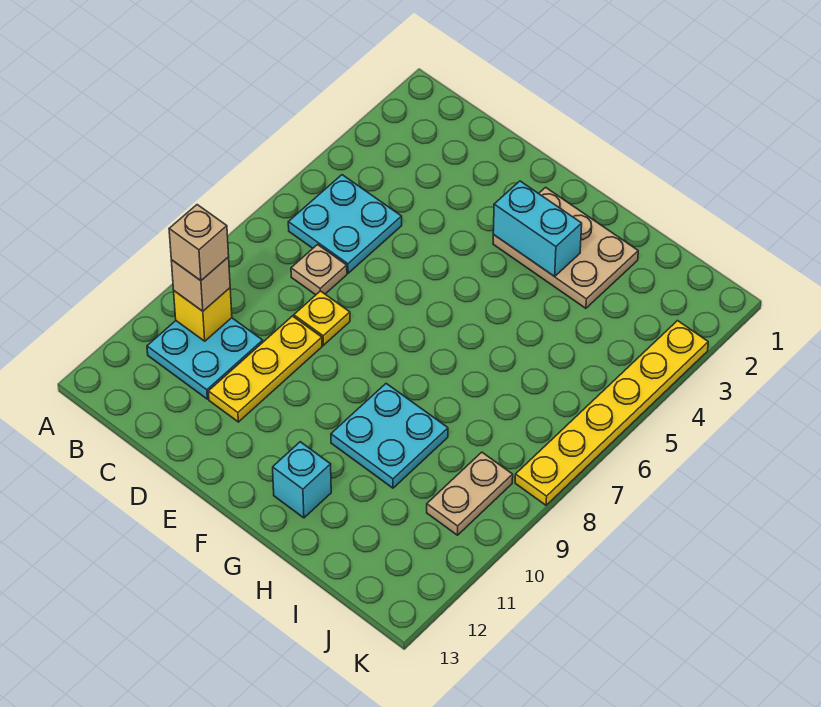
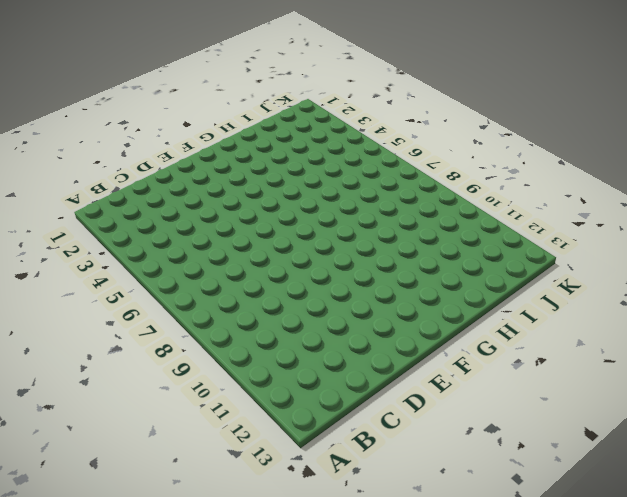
none -> cyan plate B5:C6 level 1
none -> cyan plate B10:C11 level 1
none -> tan plate C7 level 1

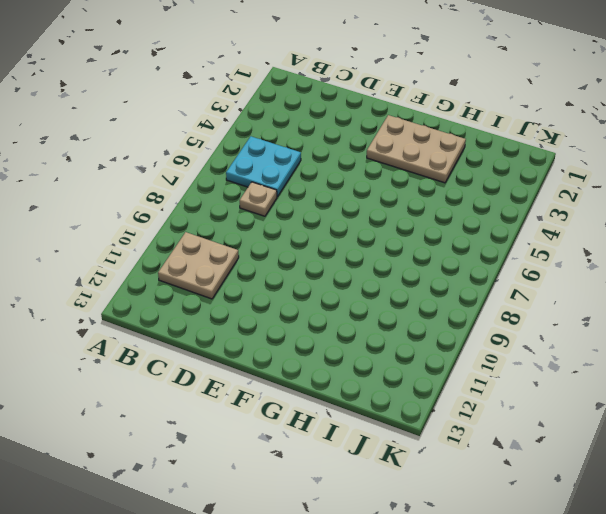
tan plate B10:C11 level 1 -> cyan plate B10:C11 level 1
none -> yellow plate D8 level 1
none -> yellow plate D9:D11 level 1
none -> cyan plate G9:H10 level 1

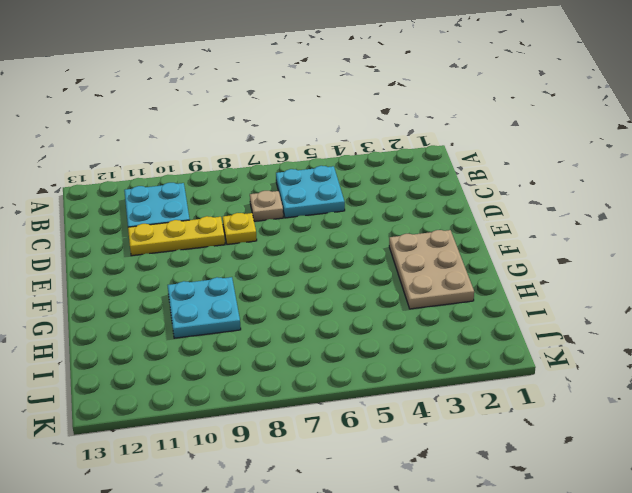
none -> cyan brick G12 level 1
none -> tan plate J9:J10 level 1
none -> yellow plate K3:K8 level 1

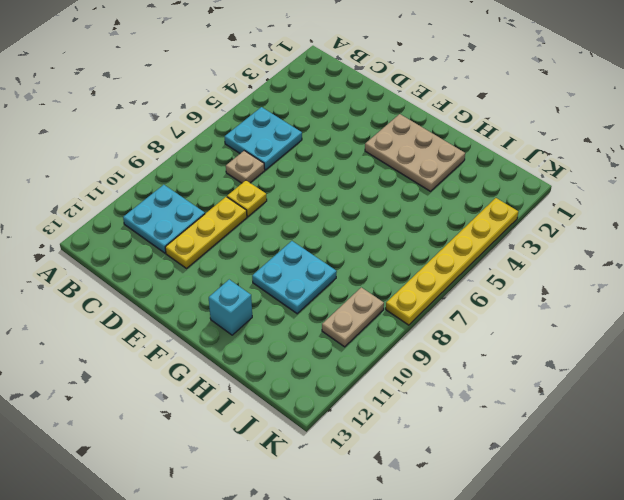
none -> yellow brick B10 level 2
none -> cyan brick F3:G3 level 2
none -> tan brick B10 level 3

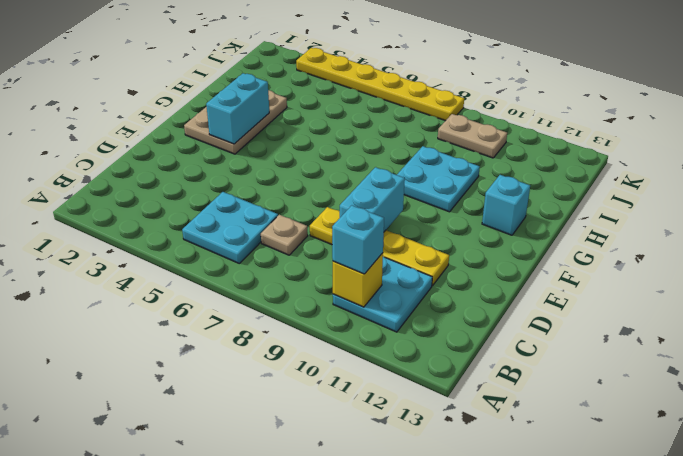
cyan brick B10 level 3 -> tan brick B10 level 3
cyan brick D9:E9 level 2 -> none
none -> tan brick B10 level 4

